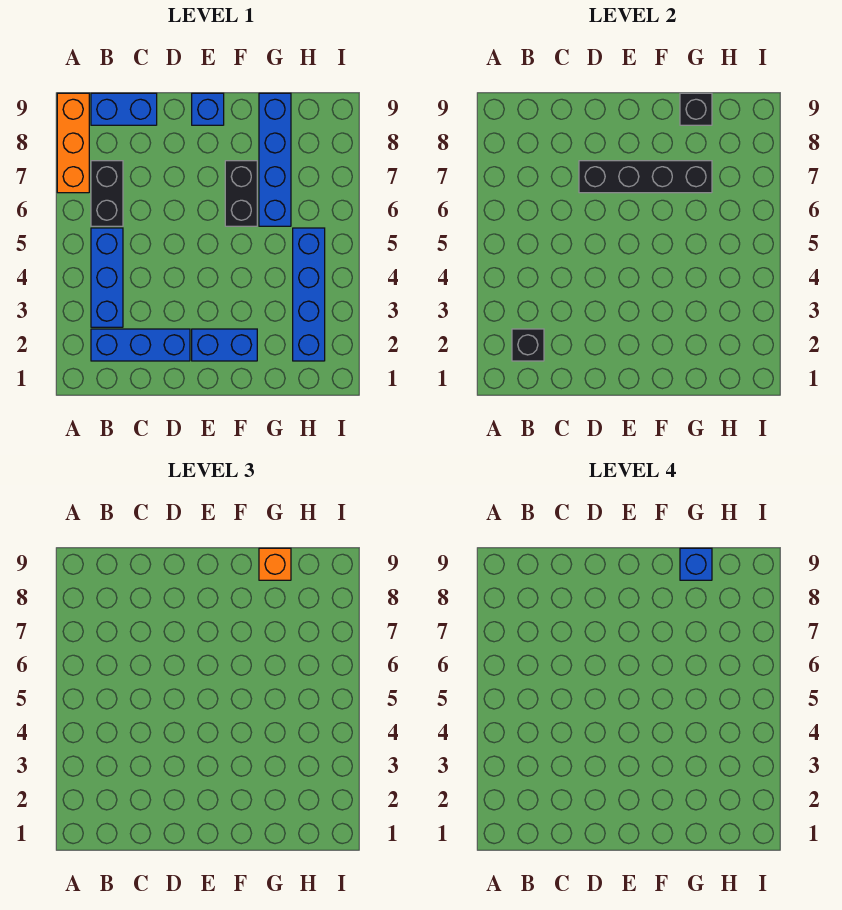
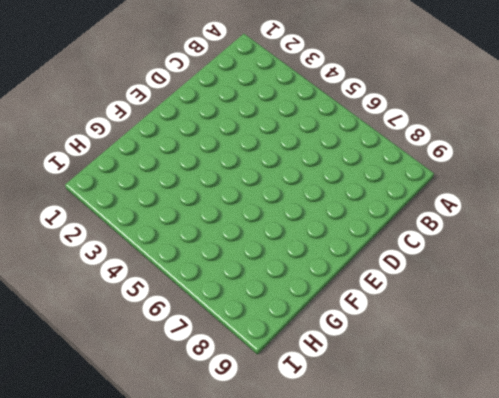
none -> orange brick A7:A9 level 1
none -> blue brick B2:D2 level 1
none -> blue brick B3:B5 level 1

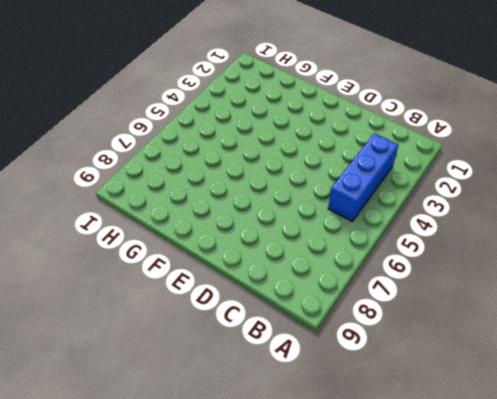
none -> orange brick A7:A9 level 1
none -> blue brick B2:D2 level 1
none -> black brick B6:B7 level 1

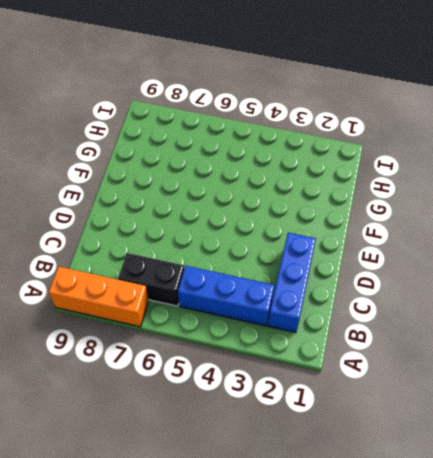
none -> blue brick B9:C9 level 1
none -> blue brick E2:F2 level 1
none -> blue brick E9 level 1

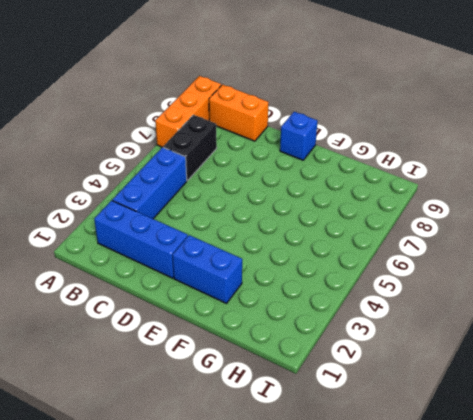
orange brick B9:C9 level 1 -> blue brick B9:C9 level 1
none -> black brick F6:F7 level 1
none -> blue brick G6:G9 level 1
none -> blue brick H2:H5 level 1

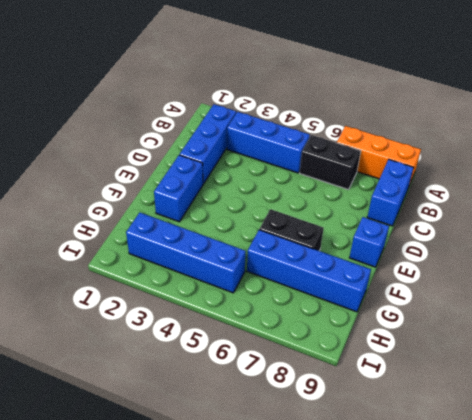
none -> black brick B2 level 2
none -> black brick D7:G7 level 2
none -> black brick G9 level 2

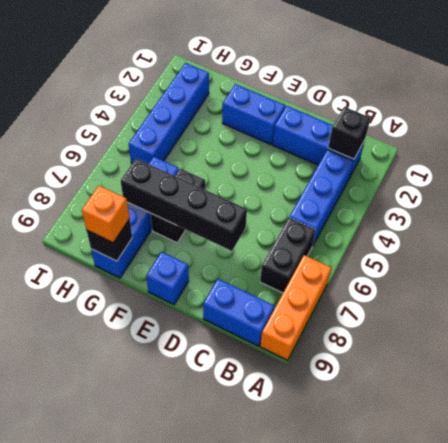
none -> blue brick G9 level 4

